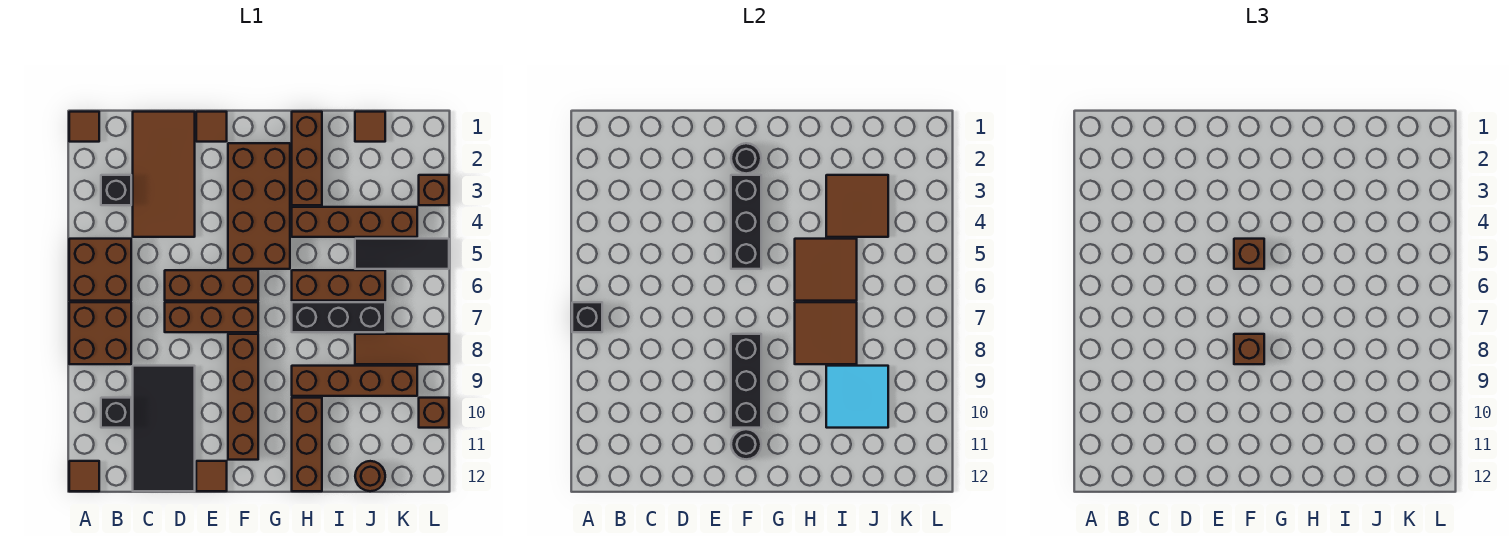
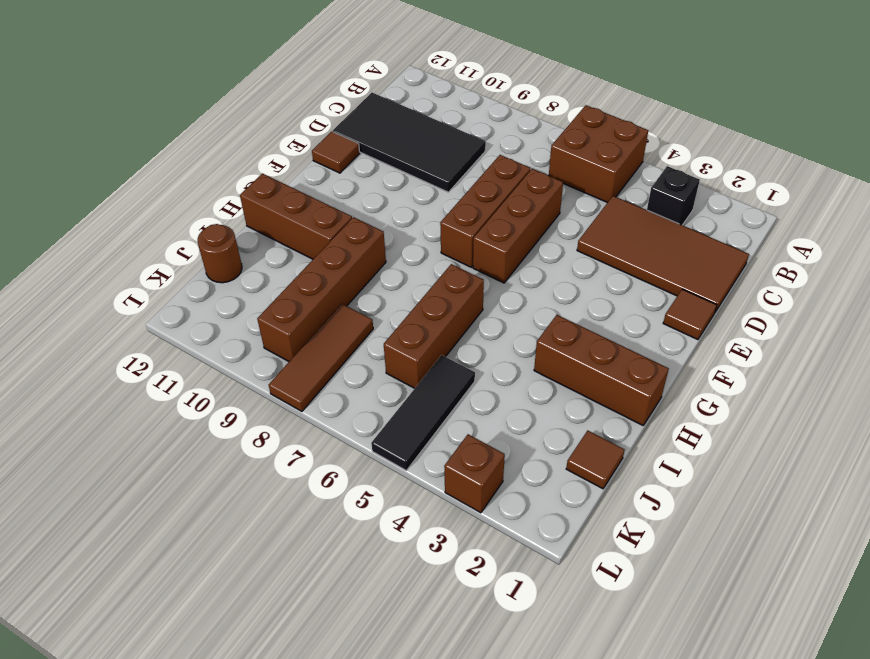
none -> brown tile A1 level 1
none -> brown brick A7:B8 level 1
none -> brown tile A12 level 1
none -> black brick B10 level 1

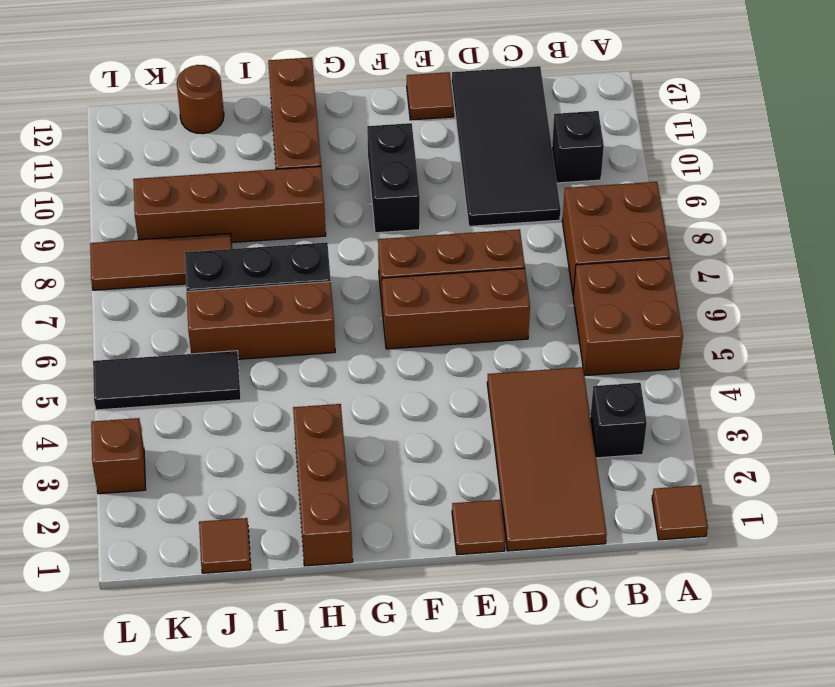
black brick F9:F10 level 1 -> brown brick F8:F11 level 1
none -> brown tile A12 level 1
none -> brown brick F2:G5 level 1
none -> brown brick H4:K4 level 1
none -> brown brick L10 level 1

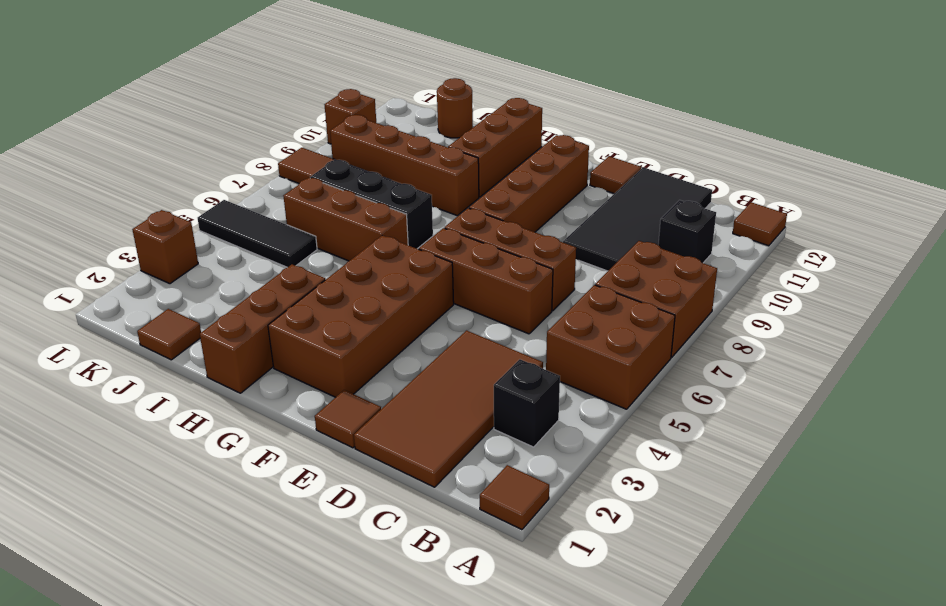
none -> brown brick H4:K4 level 1
none -> black brick A7 level 2
none -> black round brick F2 level 2
none -> black brick F3:F5 level 2

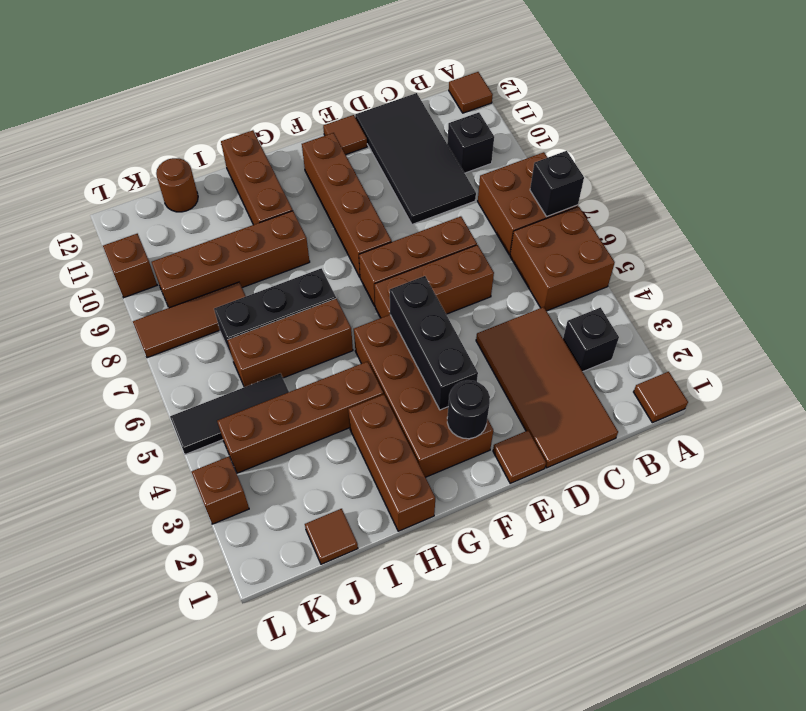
none -> black brick F8:F10 level 2
none -> black round brick F11 level 2
none -> brown tile H5:I6 level 2
none -> brown tile H7:I8 level 2

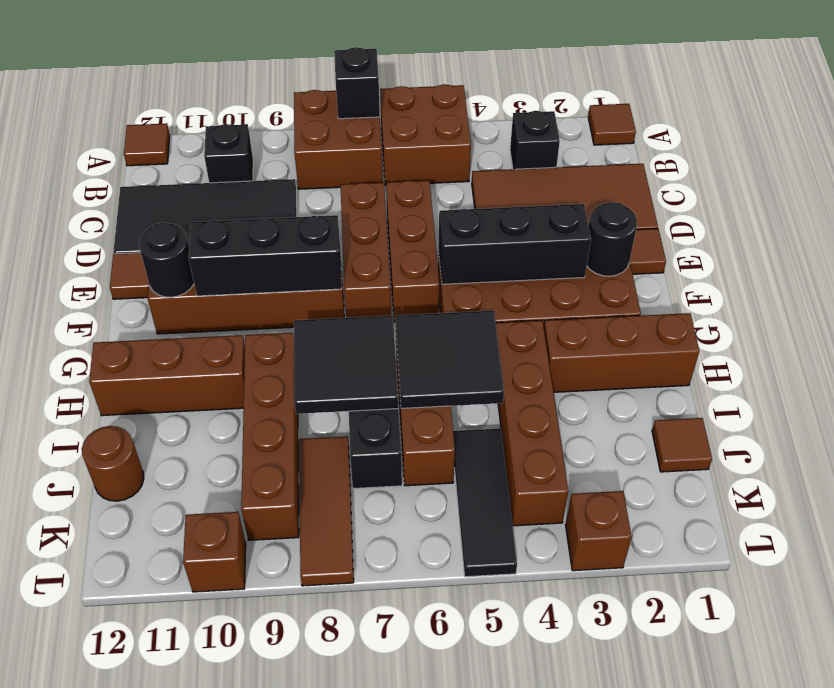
black tile H5:I6 level 2 -> brown tile H5:I6 level 2
black tile H7:I8 level 2 -> brown tile H7:I8 level 2
none -> brown tile I3:J4 level 2
none -> cyan tile I9:J10 level 2
none -> brown brick F5 level 3
none -> brown brick F8 level 3

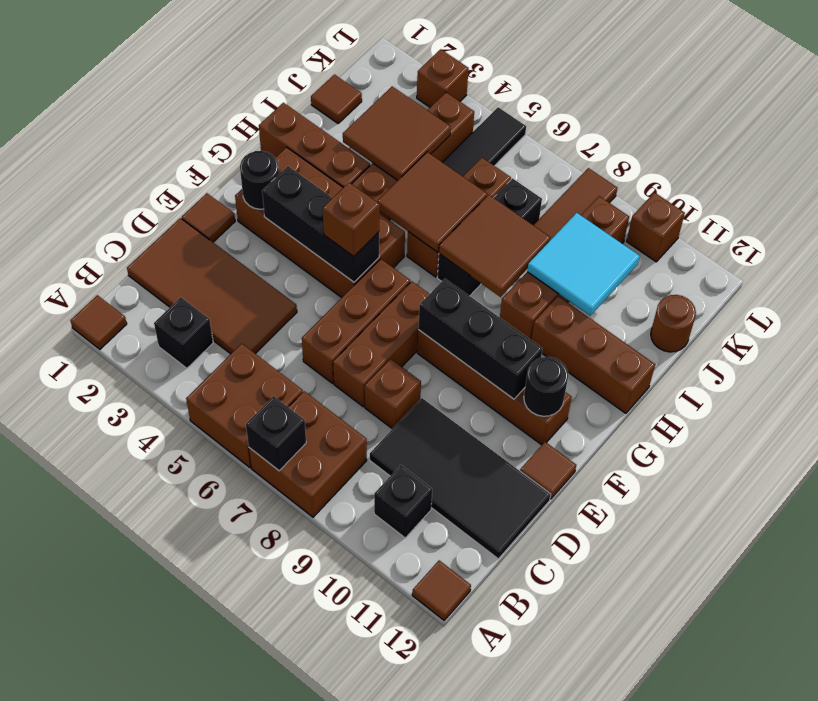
brown brick D8 level 1 -> brown brick F8 level 3

